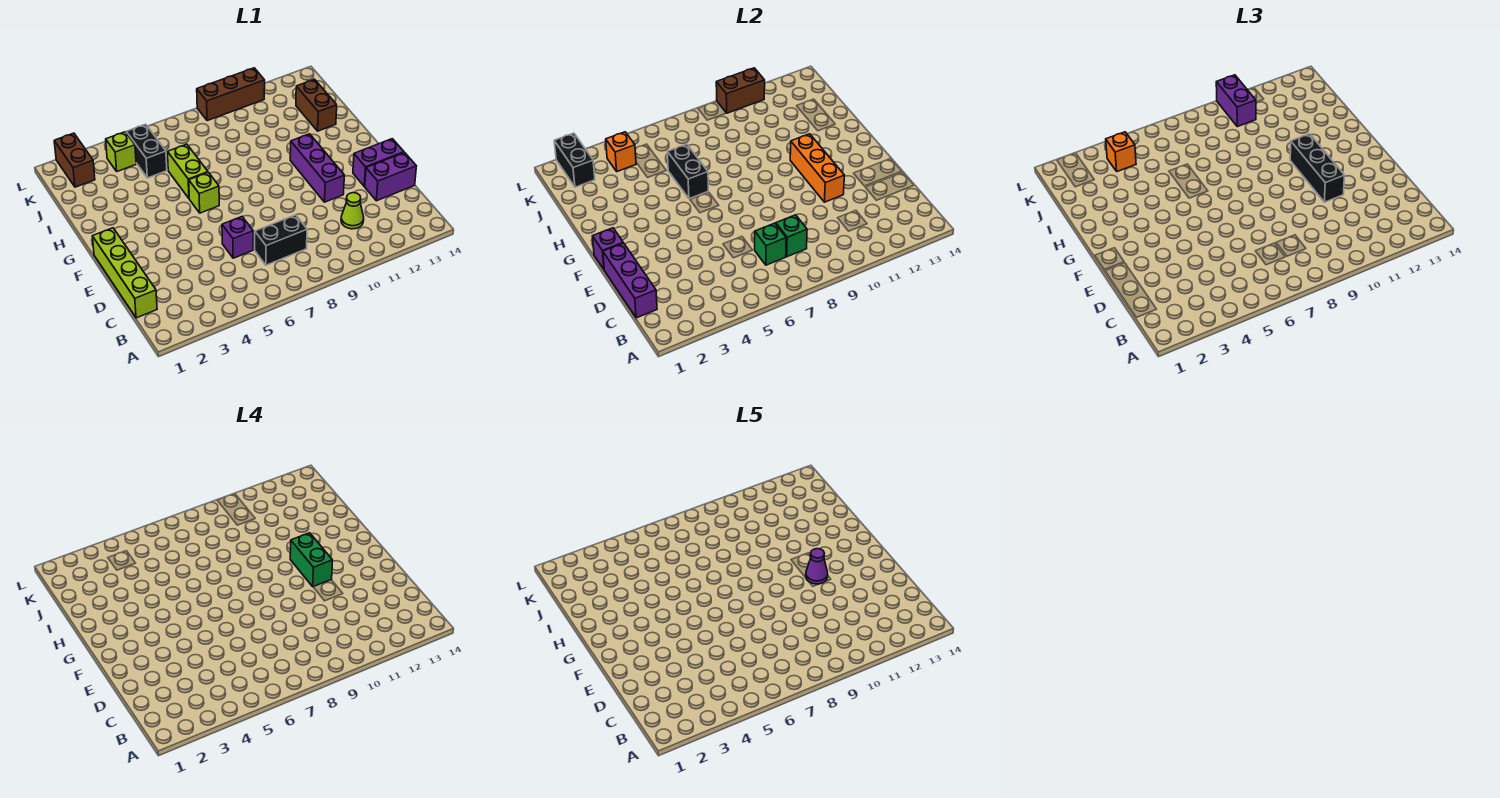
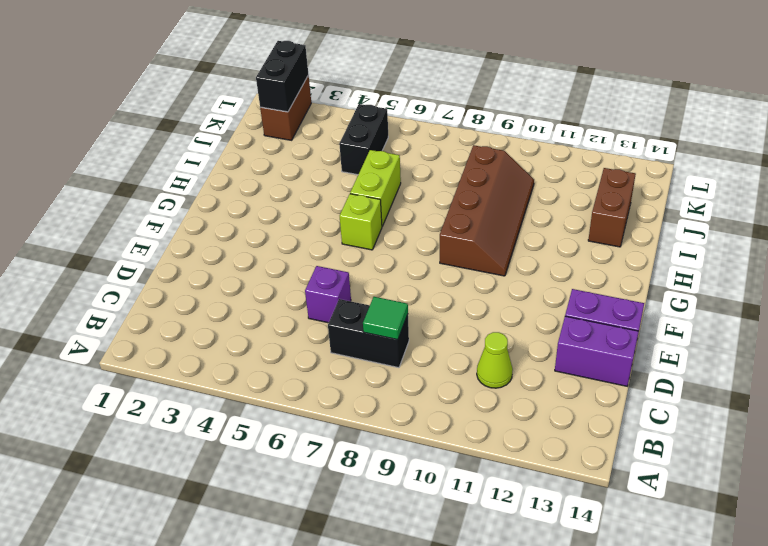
green tile C8 level 2 -> green brick C8 level 2
brown slope G9:J10 level 1 top 9 -> none
none -> lime brick C1:F1 level 1
none -> purple brick E11:G11 level 1
none -> lime brick K4 level 1

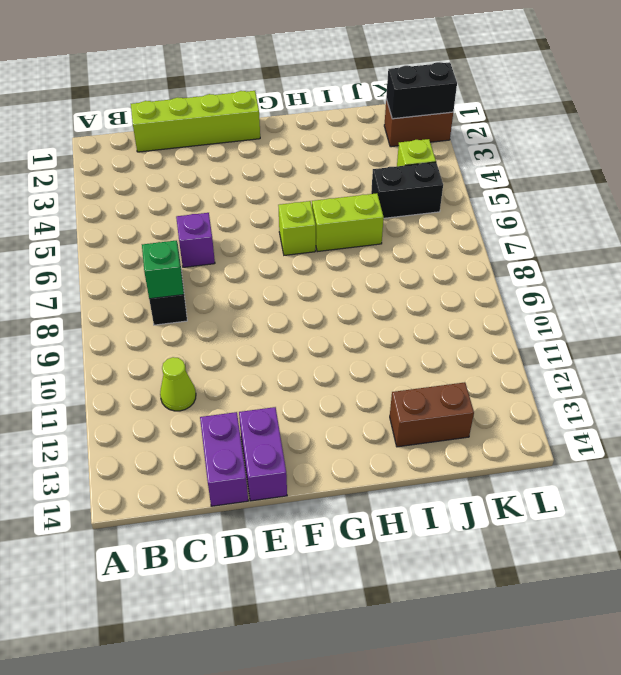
none -> purple brick E11:G11 level 1
none -> brown brick L9:L11 level 1
none -> purple brick C1:E1 level 2

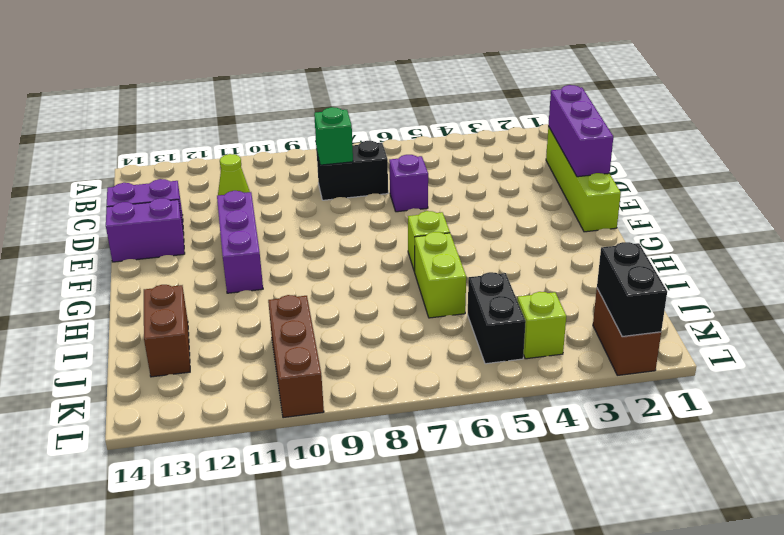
brown brick J10:L10 level 1 -> brown brick L9:L11 level 1
none -> green brick C7 level 2
none -> orange brick E11:G11 level 2
none -> purple brick F1 level 2

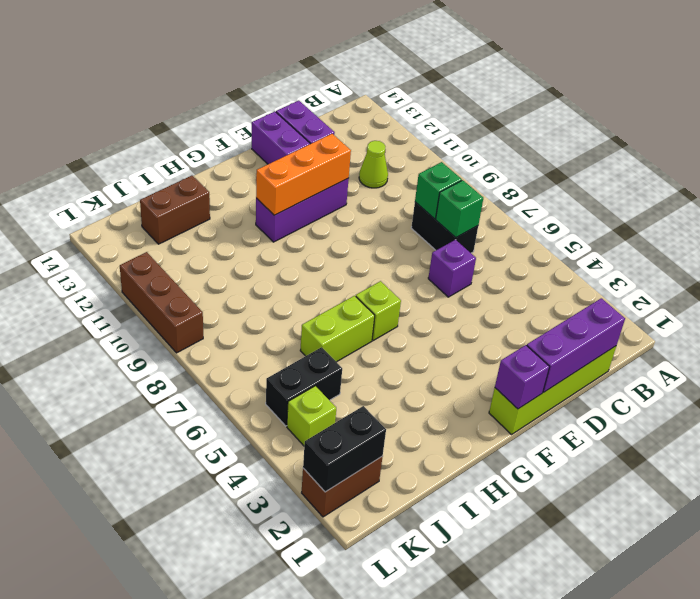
none -> black brick H6:I6 level 2
none -> orange brick K4 level 2
none -> brown brick L10:L11 level 2

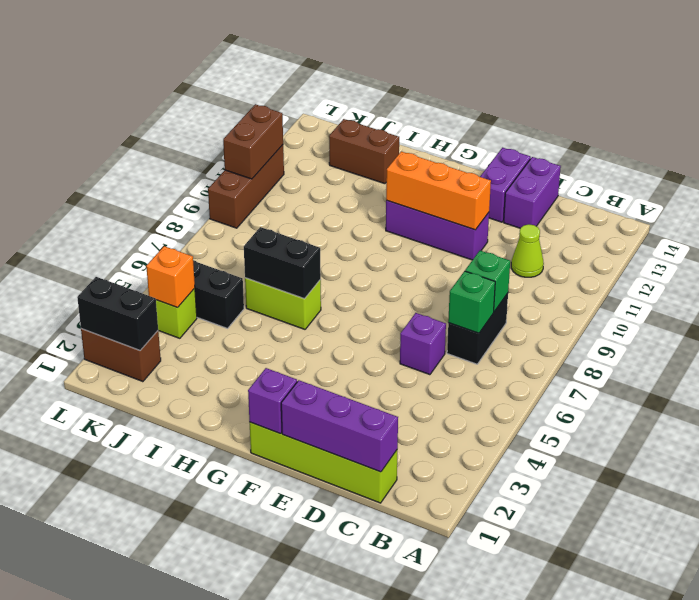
none -> lime brick G6 level 1
none -> black brick E11:G11 level 3
none -> orange brick K4 level 3

